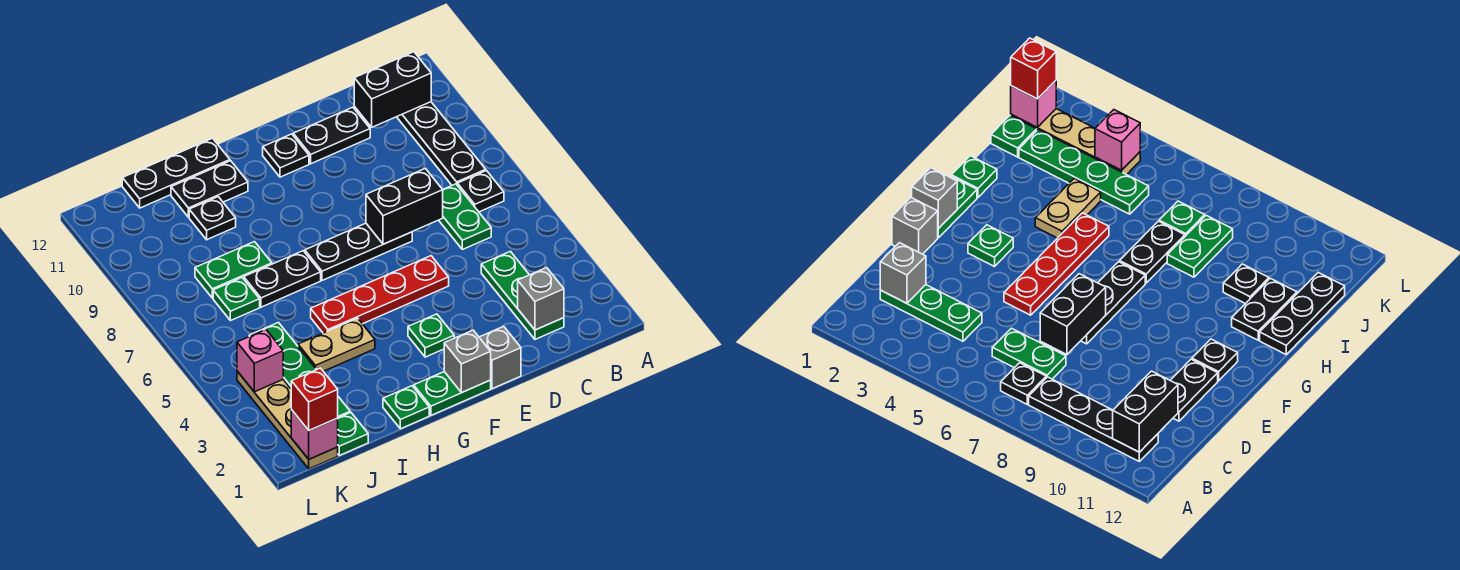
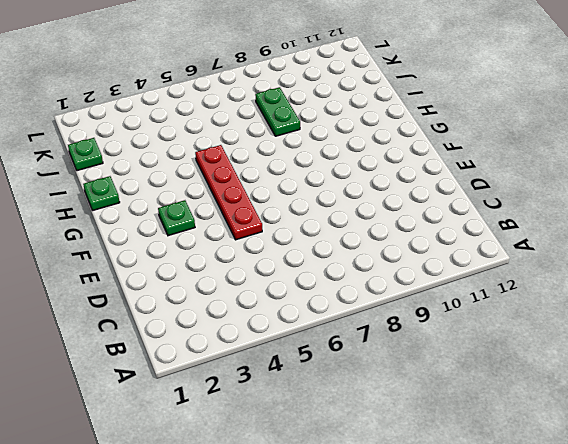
none -> black plate B7 level 1
none -> black plate B8:B11 level 1
none -> green plate C2:C4 level 1

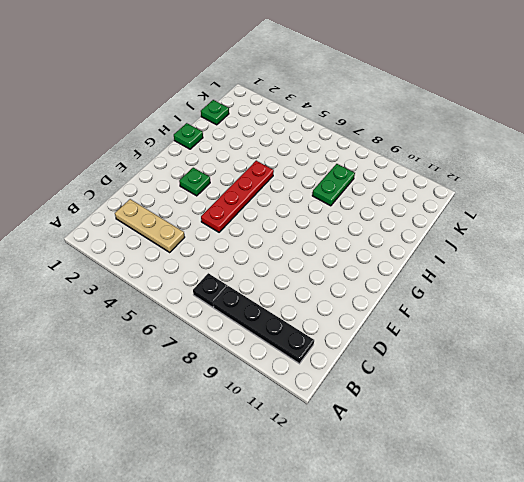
tan plate C2:C4 level 1 -> green plate C2:C4 level 1
none -> green plate C6:C7 level 1
none -> black plate D11:E11 level 1
none -> grey brick E1 level 1

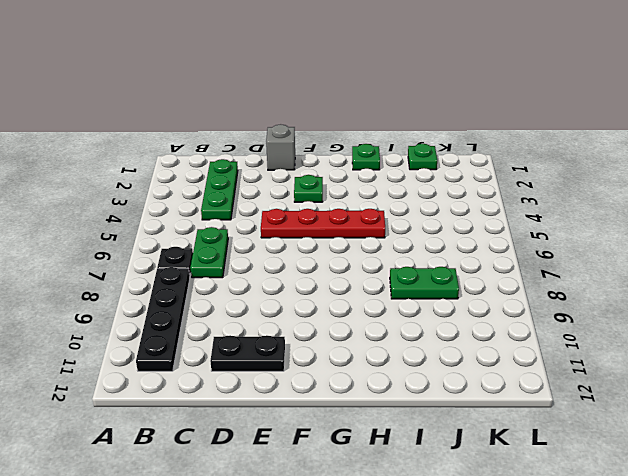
none -> black plate E7:G7 level 1
none -> green plate F1:G1 level 1
none -> black plate F11 level 1

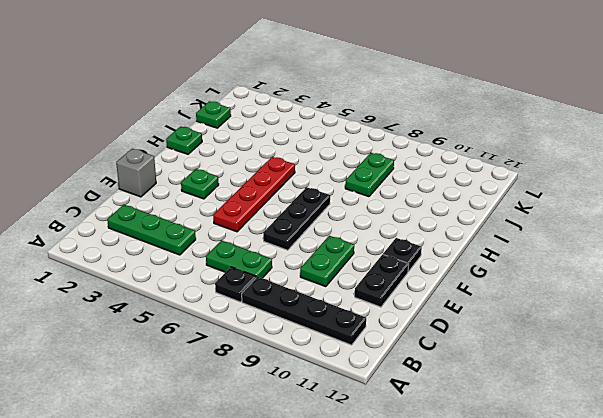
green plate D9:E9 level 1 -> green plate F1:G1 level 1
none -> tan plate H4:I4 level 1
none -> black plate H7:I7 level 1
none -> black plate H11:I11 level 1

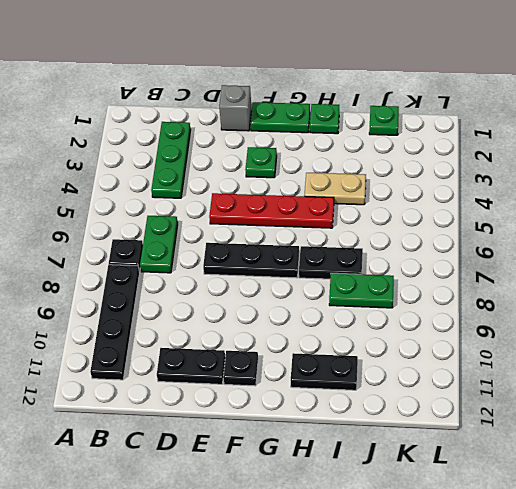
none -> black plate H12:J12 level 1
none -> black plate I10 level 1
none -> green plate J2:J5 level 1

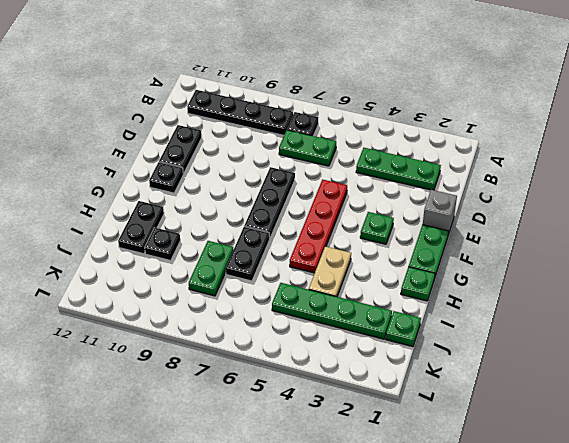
none -> black plate H12:J12 level 1
none -> green plate J7 level 1
none -> tan plate K1:K4 level 1

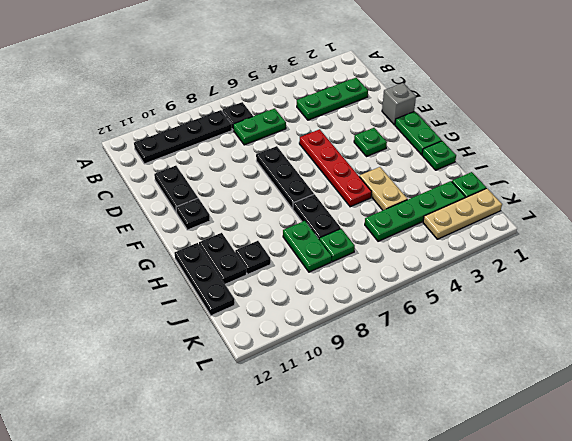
tan plate K1:K3 level 1 -> tan plate K1:K4 level 1
none -> black brick B11:C11 level 2
none -> grey brick C2 level 2
none -> black brick D7:E7 level 2

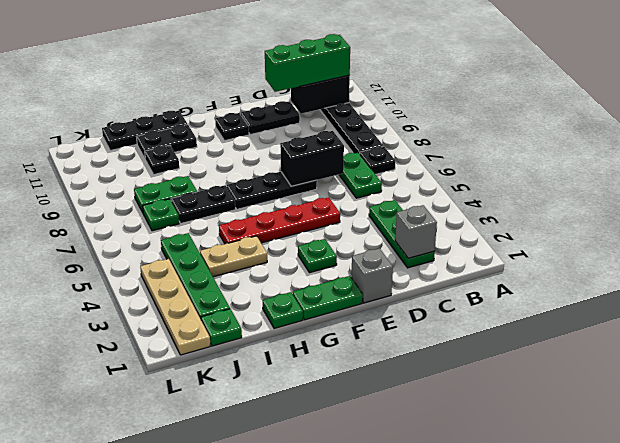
green brick B11:D11 level 3 -> none
none -> grey brick F1 level 2
none -> pink brick K1 level 2
none -> pink brick K4 level 2

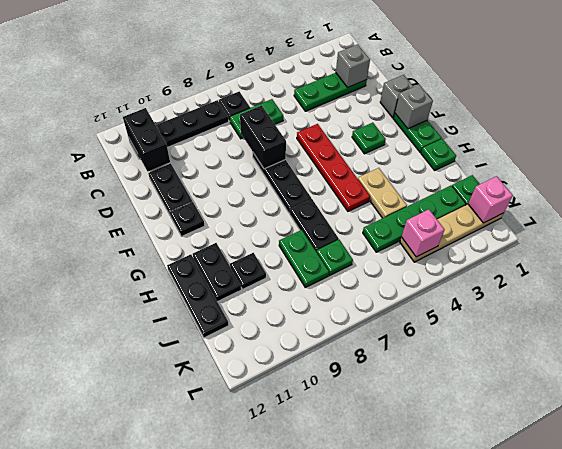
none -> red brick K1 level 3

